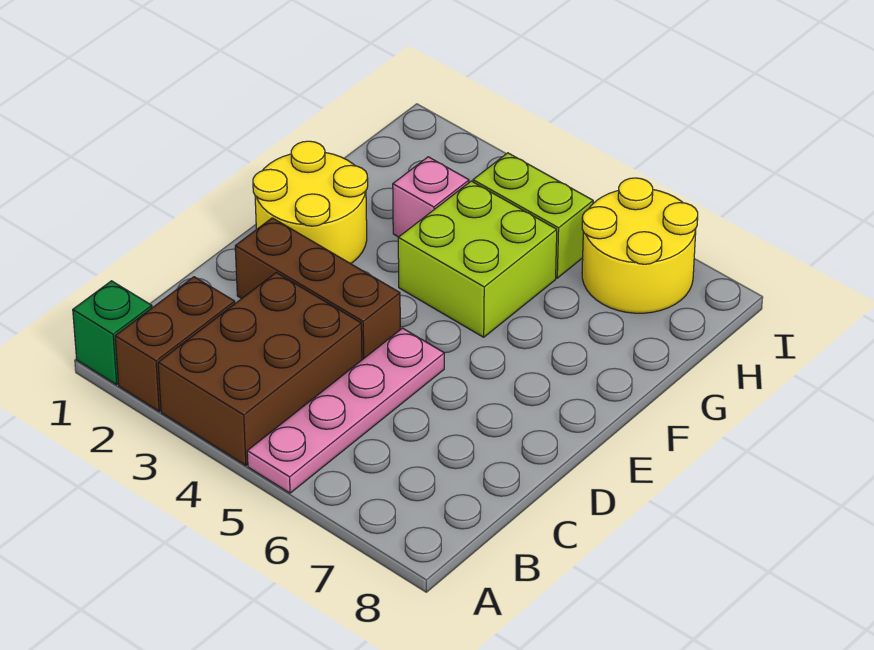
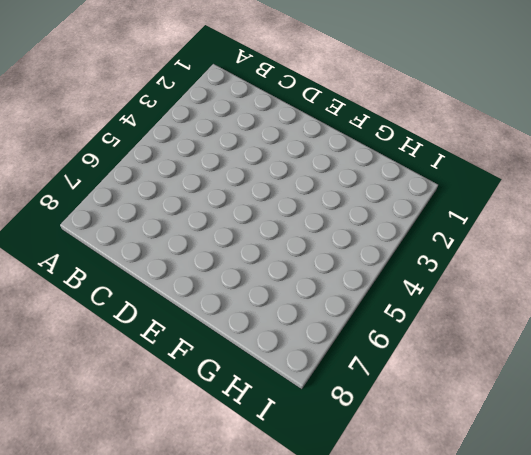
none -> green brick A1 level 1
none -> brown brick A2:B2 level 1

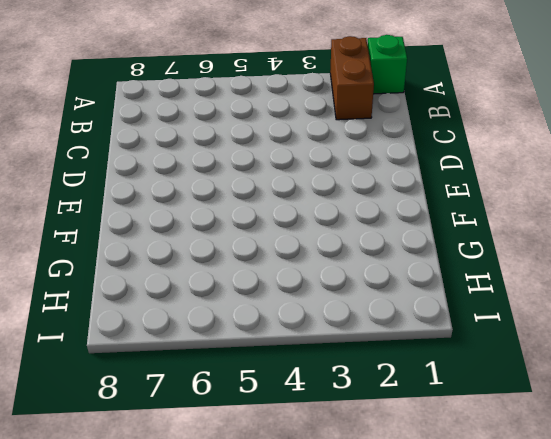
none -> brown brick A3:C4 level 1
none -> pink plate A5:D5 level 1

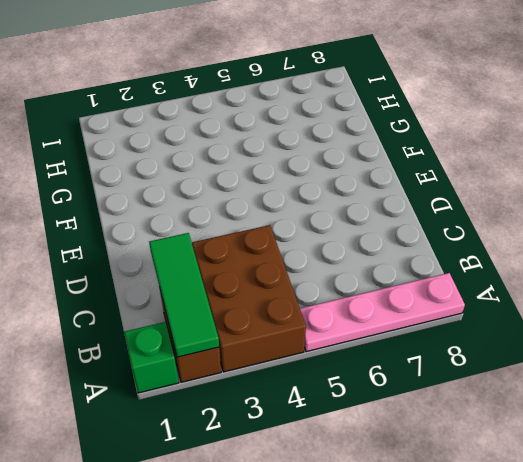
green tile A2:C2 level 2 -> none
pink plate A5:A8 level 1 -> pink plate A5:D5 level 1
none -> brown brick D2:D4 level 1
none -> yellow round brick E1:F2 level 1

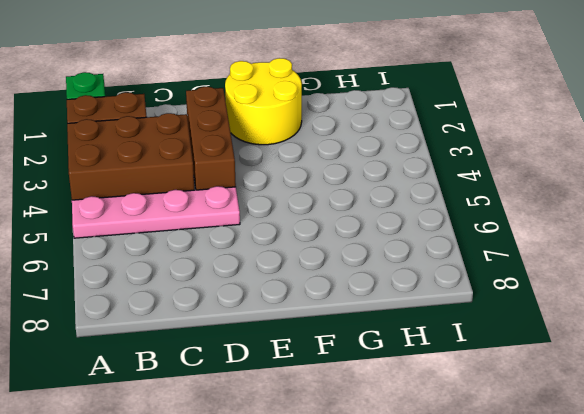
none -> lime brick F4:G5 level 1
none -> pink brick G3 level 1

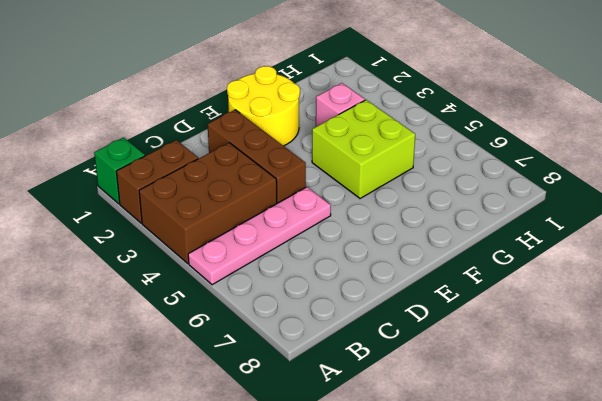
none -> lime brick H4:H5 level 1
none -> yellow round brick H6:I7 level 1

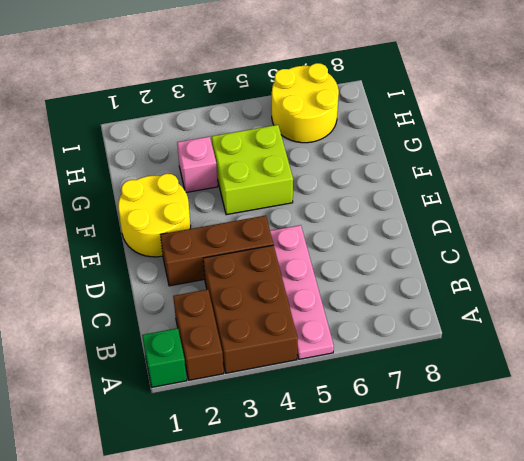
none -> lime brick H4:H5 level 1

